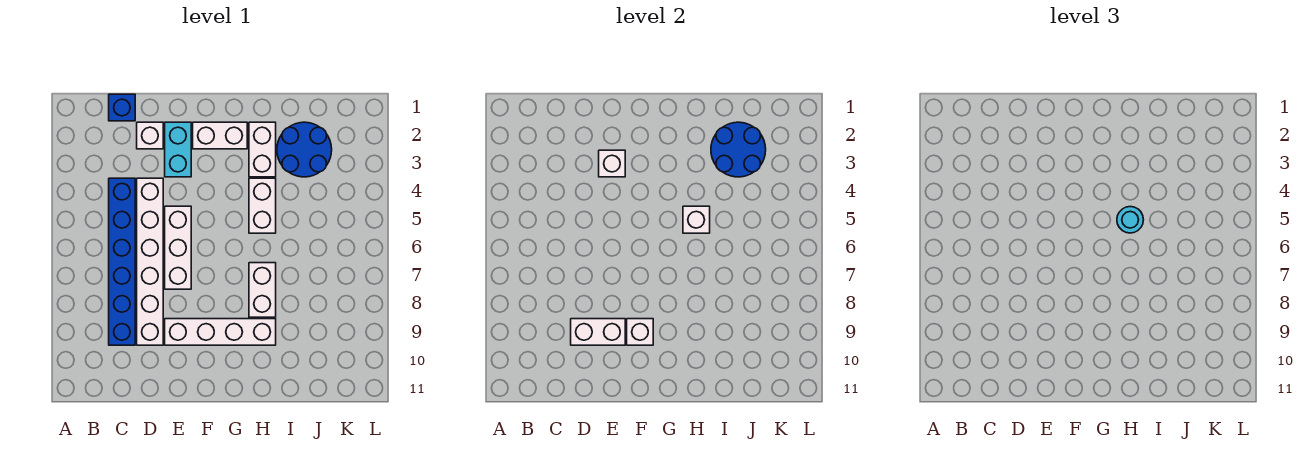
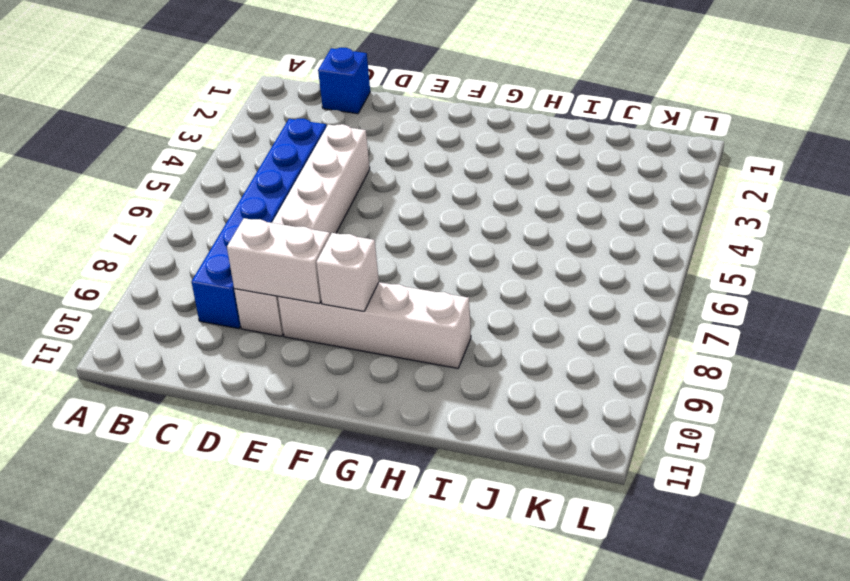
none -> white brick D2 level 1
none -> cyan brick E2:E3 level 1
none -> white brick E5:E7 level 1

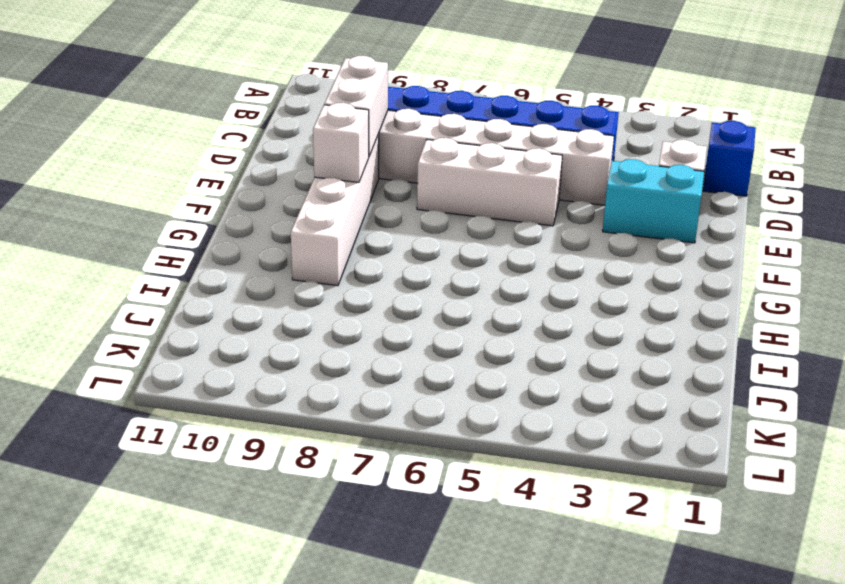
none -> white brick F2:G2 level 1
none -> white brick H2:H3 level 1
none -> white brick H4:H5 level 1

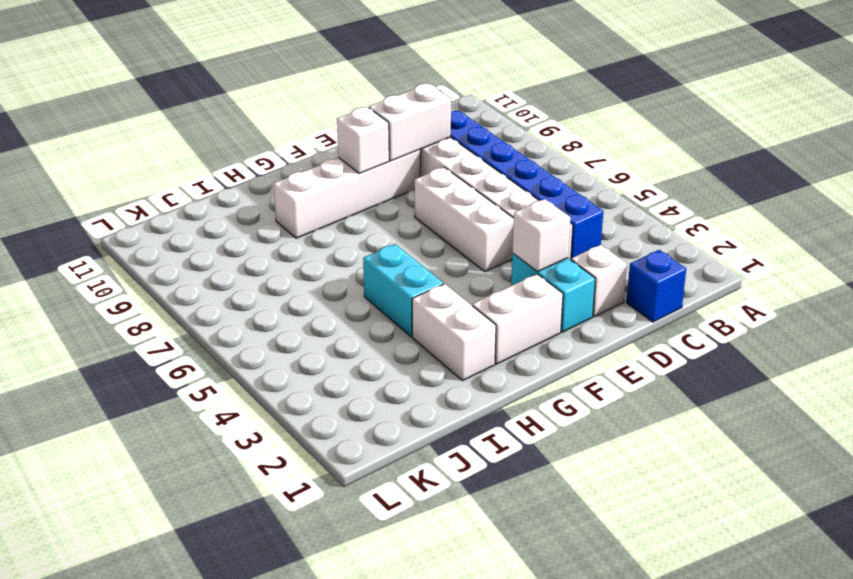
cyan brick H4:H5 level 1 -> white brick H4:H5 level 1
none -> white brick H7:H8 level 1
none -> blue round brick I2:J3 level 1
none -> white brick H5 level 2

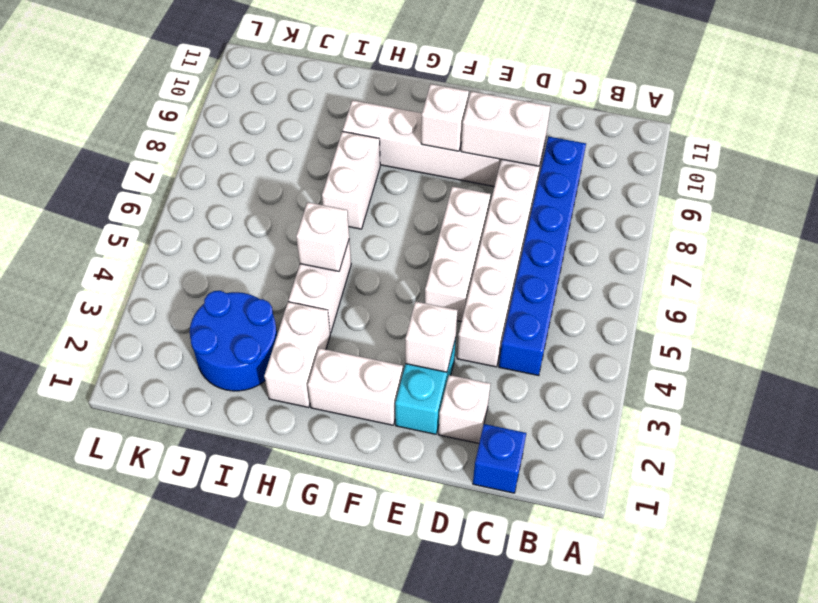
none -> blue round brick I2:J3 level 2
none -> cyan round brick H5 level 3

